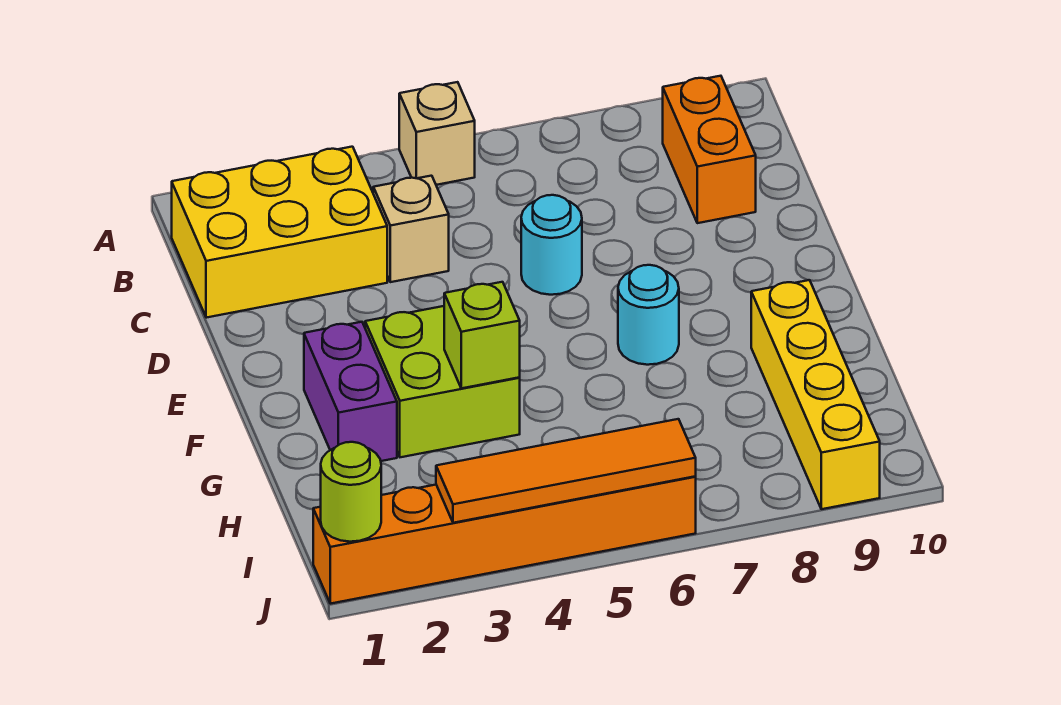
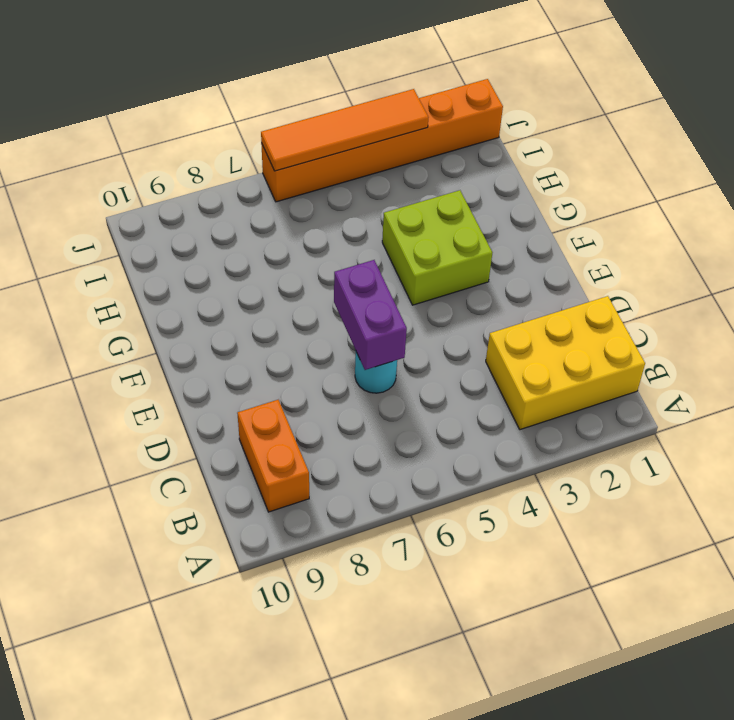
purple brick D6:E6 level 2 -> purple brick F2:G2 level 1
none -> tan brick A5 level 1
none -> tan brick C4 level 1
none -> cyan round brick F7 level 1

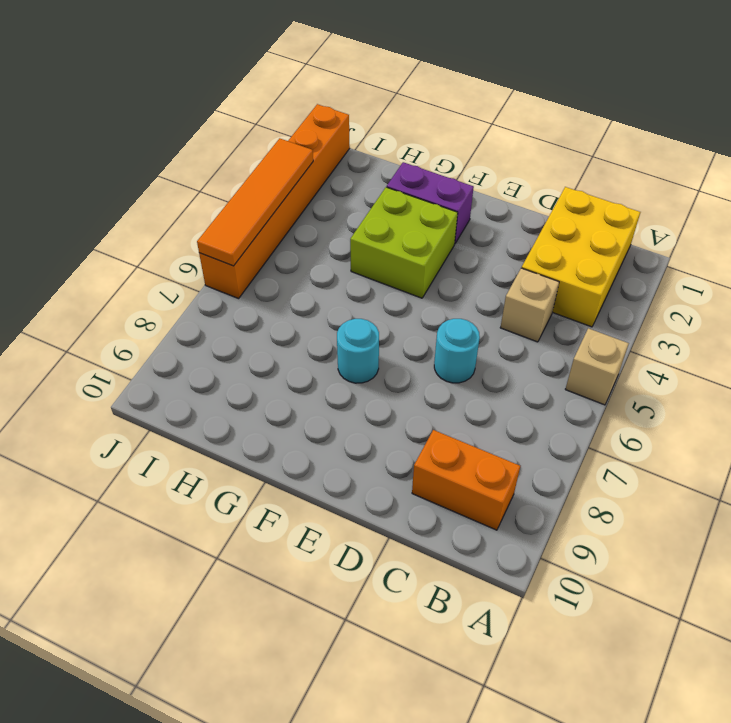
none -> yellow brick G9:J9 level 1
none -> lime brick G4 level 2
none -> lime round brick J1 level 2

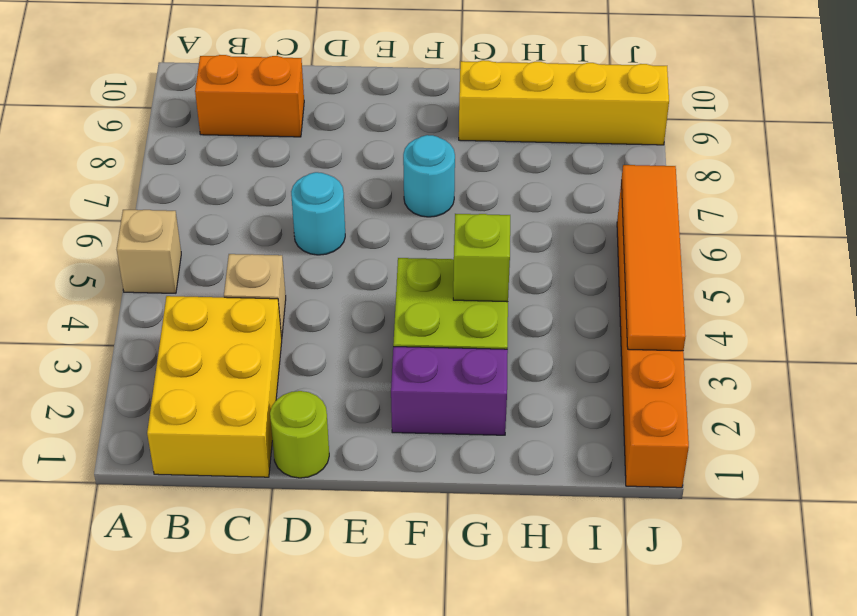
lime round brick D1 level 1 -> lime round brick J1 level 2

